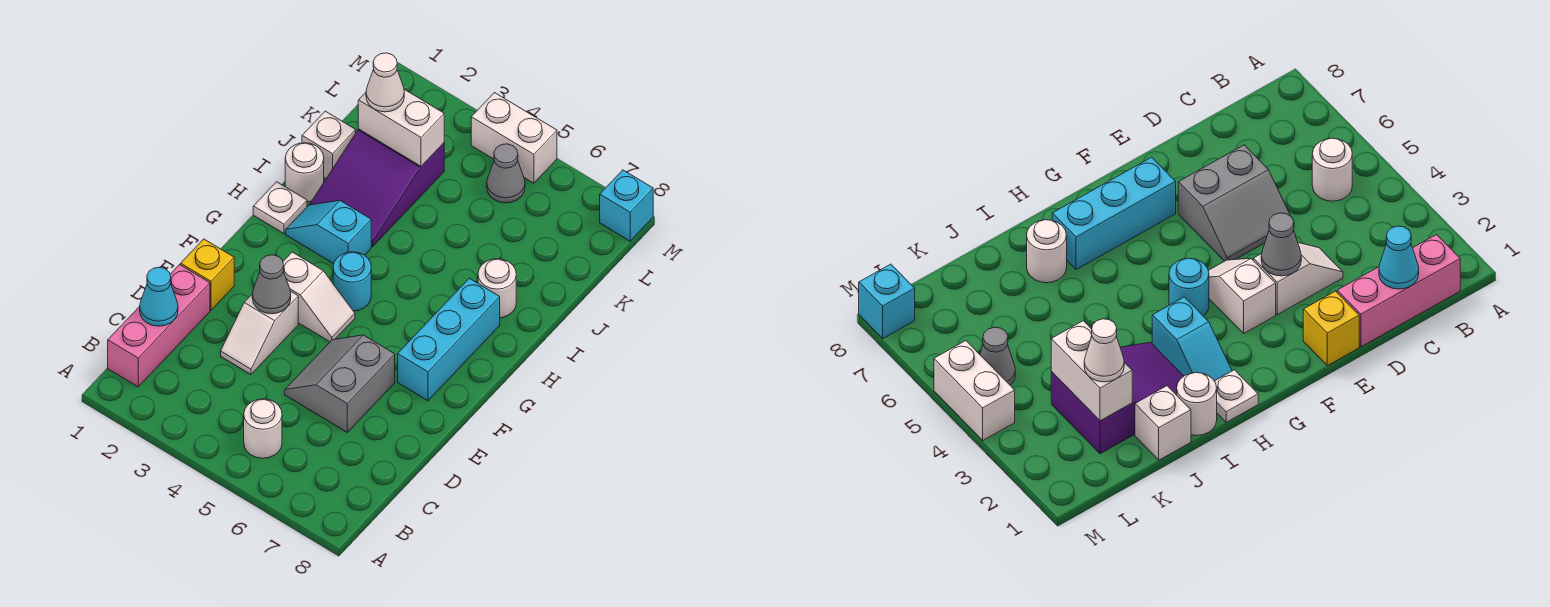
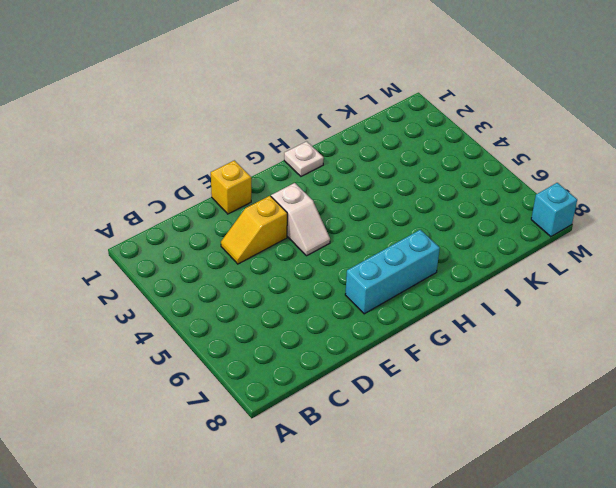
yellow slope D3:E3 level 1 top E -> white slope D3:E3 level 1 top E
none -> pink brick B1:D1 level 1
none -> white round brick B5 level 1
none -> grey slope D5:E6 level 1 top 6

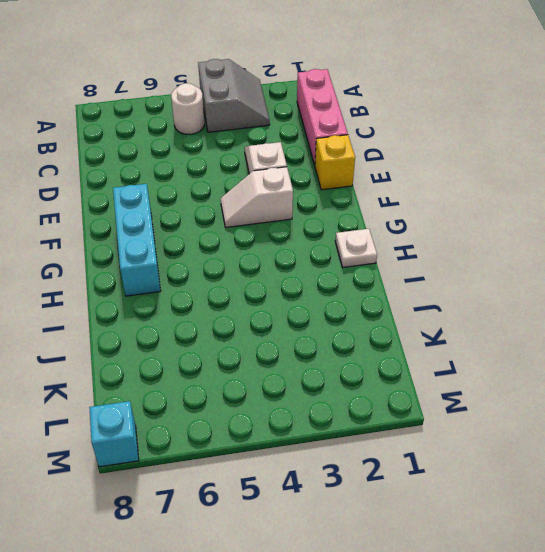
grey slope A3:B4 level 1 top 4 -> grey slope D5:E6 level 1 top 6
none -> cyan round brick G4 level 1
none -> cyan slope H2:H3 level 1 top 3
none -> white round brick I1 level 1

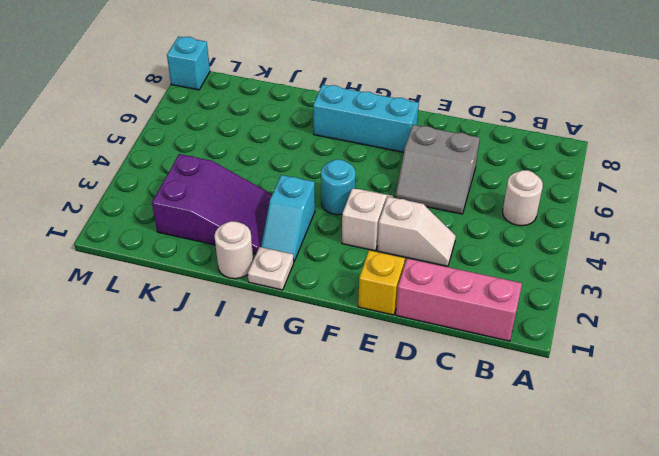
none -> white round brick I7 level 1
none -> white brick J1 level 1
none -> grey cone L5 level 1

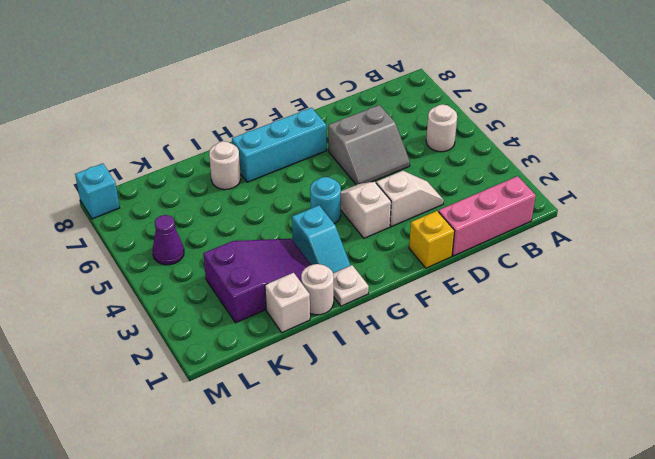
purple cone L5 level 1 -> grey cone L5 level 1
none -> white brick M4:M5 level 1
none -> cyan cone C1 level 2
none -> grey cone E3 level 2

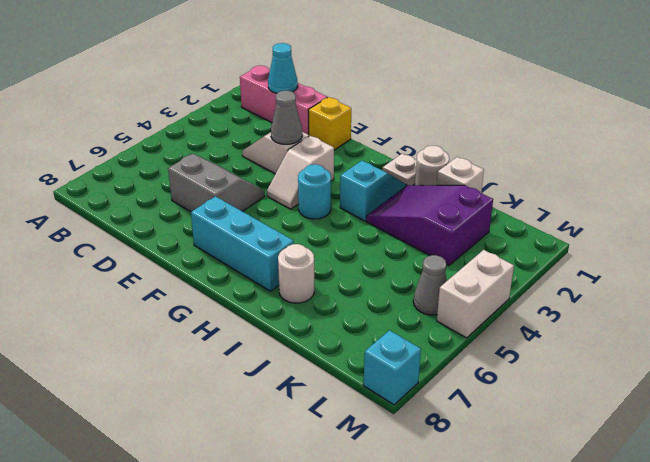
none -> white round brick B5 level 1
none -> white brick K2:K3 level 2
none -> white cone K2 level 3

